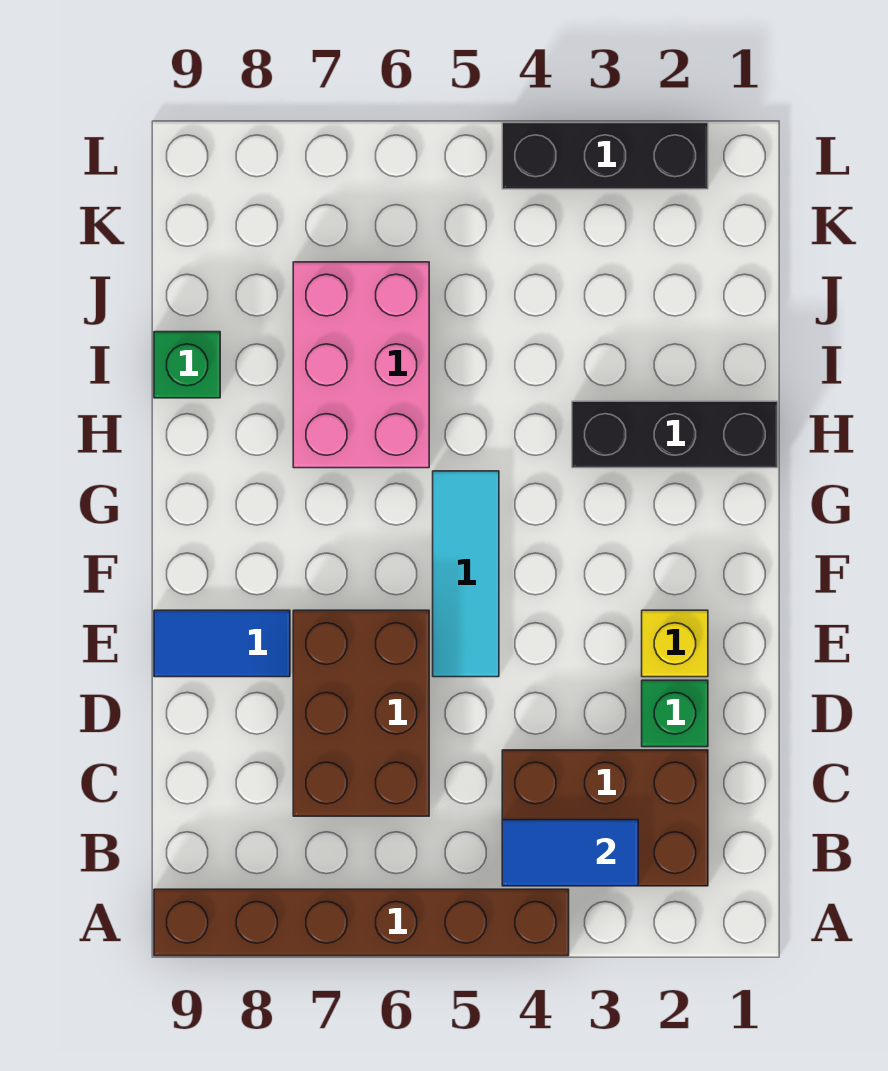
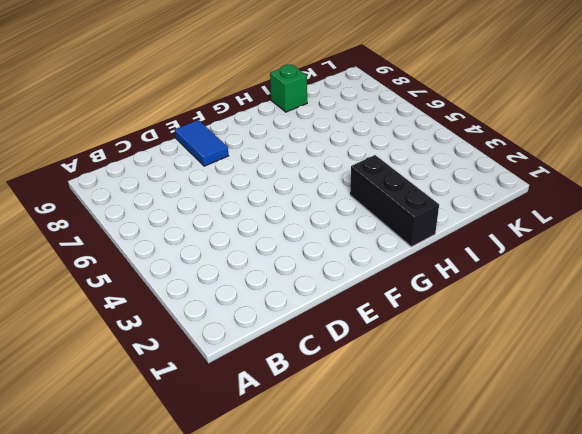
none -> brown brick A4:A9 level 1
none -> brown brick B2:C4 level 1
none -> brown brick C6:E7 level 1

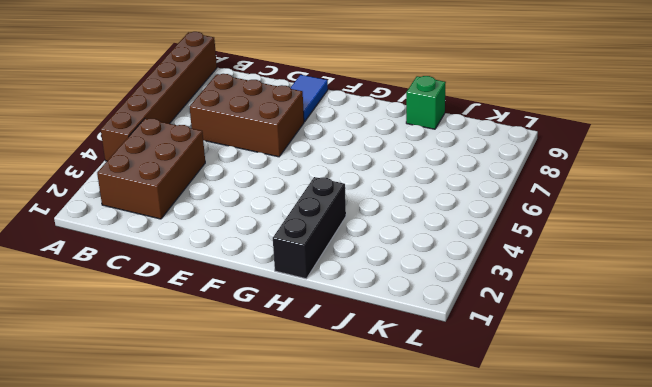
none -> green brick D2 level 1
none -> yellow brick E2 level 1
none -> cyan tile E5:G5 level 1

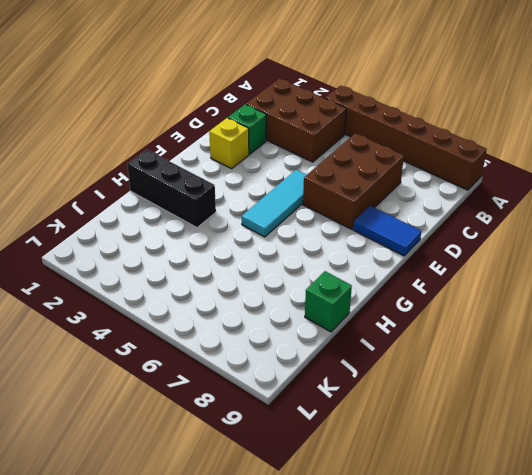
none -> pink brick H6:J7 level 1
none -> black brick L2:L4 level 1
none -> blue tile B3:B4 level 2

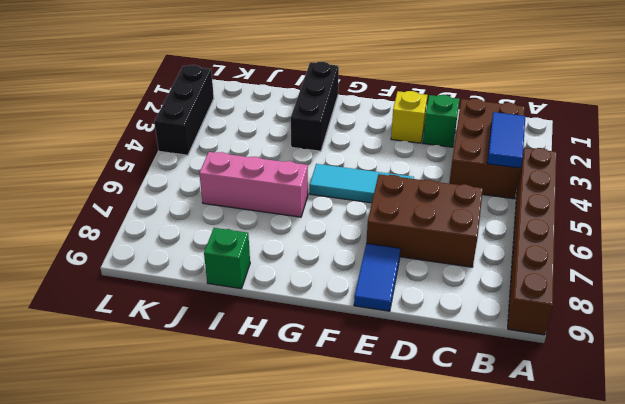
pink brick H6:J6 level 1 -> pink brick H6:J7 level 1

